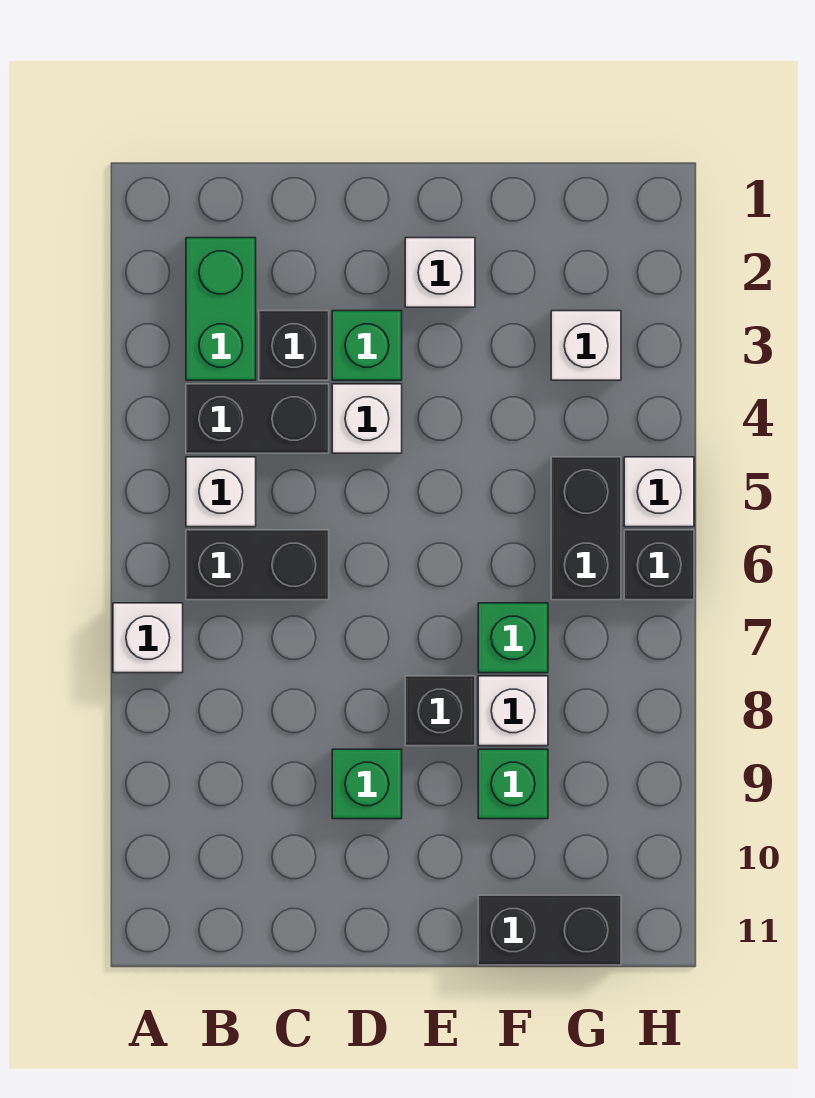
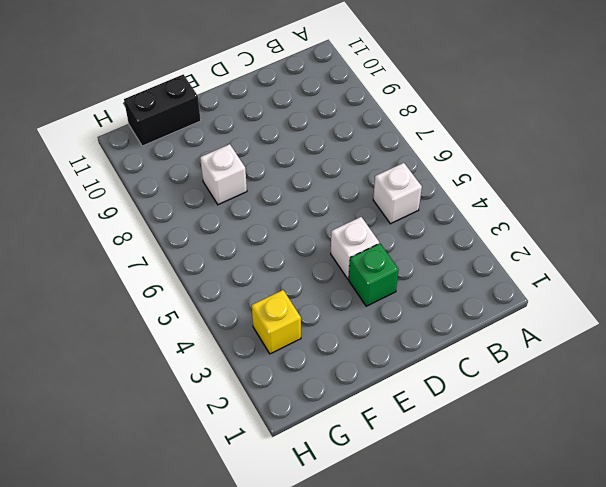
yellow brick G3 level 1 -> white brick G3 level 1
none -> white brick A7 level 1
none -> green brick B2:B3 level 1
none -> black brick B4:C4 level 1

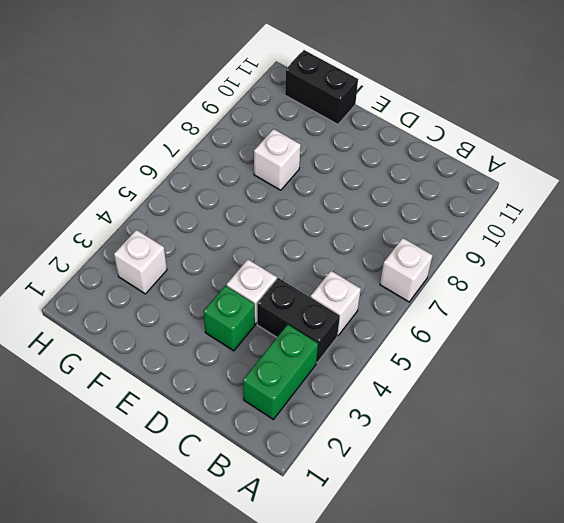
none -> black brick B6:C6 level 1
none -> black brick C3 level 1
none -> green brick D9 level 1

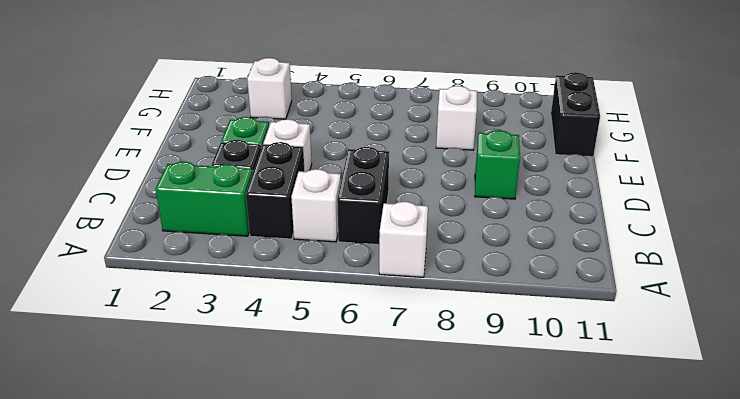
none -> white brick E2 level 1
none -> black brick E8 level 1
none -> green brick F7 level 1

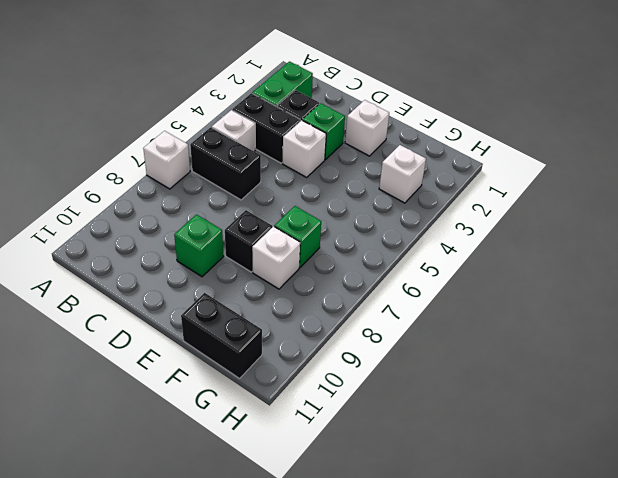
none -> green brick F9 level 1
none -> black brick G5:G6 level 1
none -> white brick H5 level 1

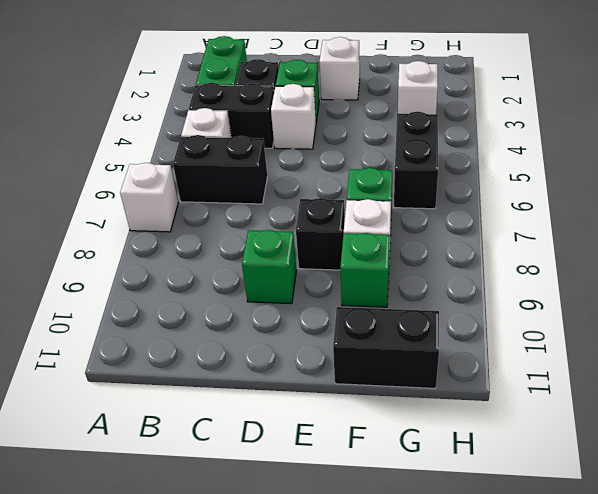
none -> white brick H5 level 1
none -> black brick H6 level 1

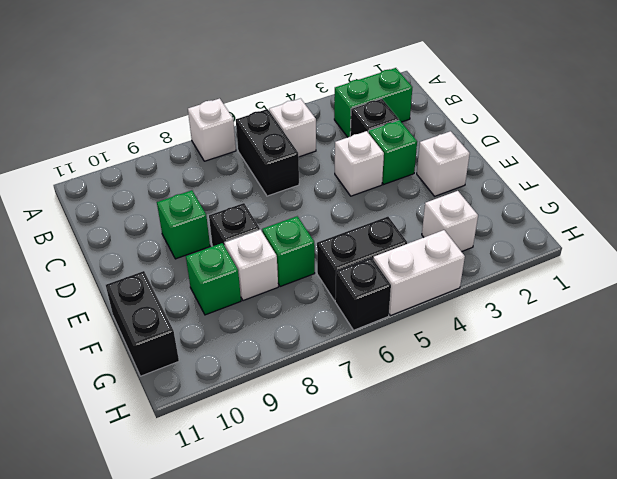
white brick H4:H5 level 1 -> white brick H5 level 1
none -> black brick B4:C4 level 1

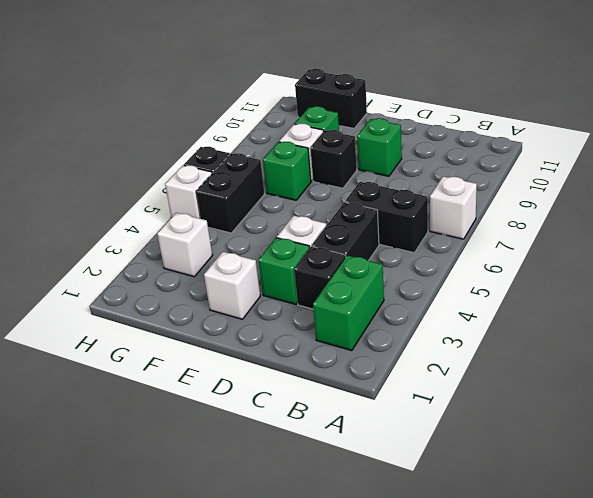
black brick C4:C5 level 1 -> black brick B4:C4 level 1
none -> white brick B5 level 1

